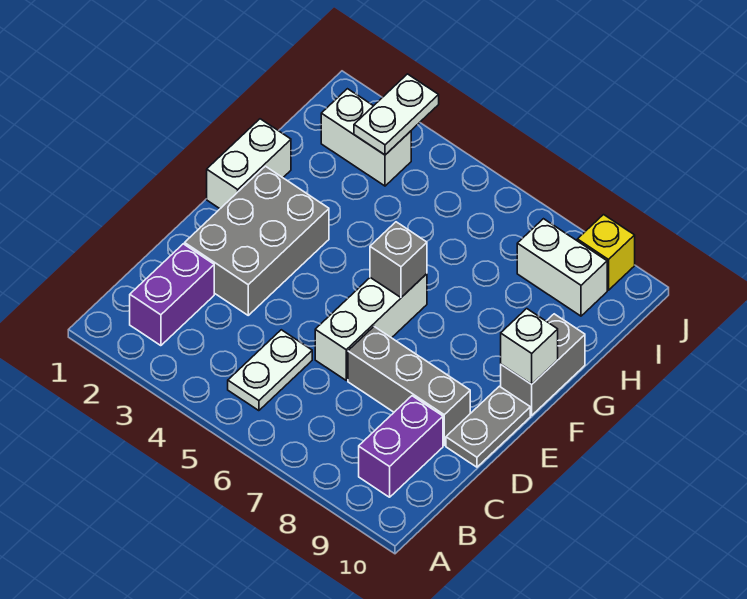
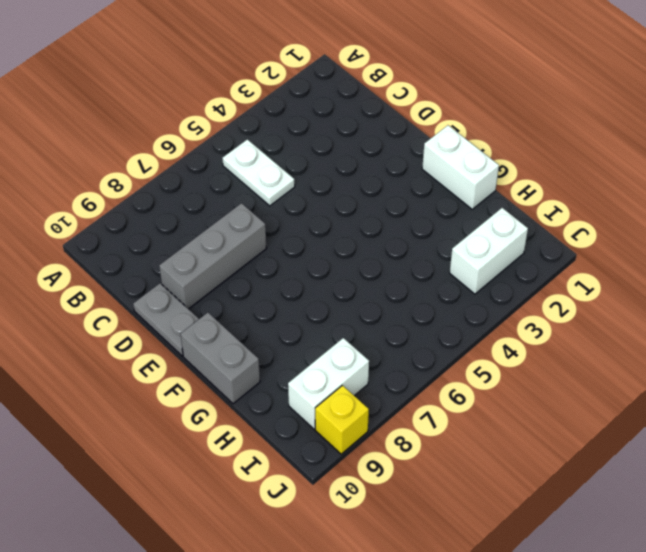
none -> purple brick B2:C2 level 1
none -> purple brick B9:C9 level 1
none -> grey brick D2:F3 level 1

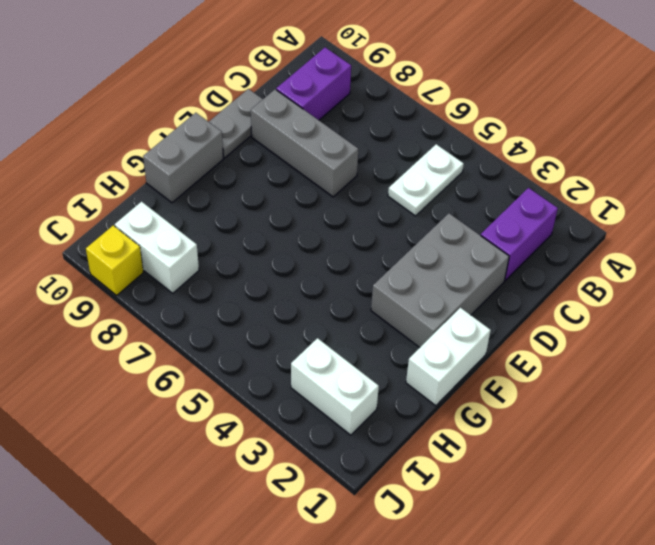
none -> white brick D6:F6 level 1
none -> grey brick F6 level 2
none -> white brick F10 level 2

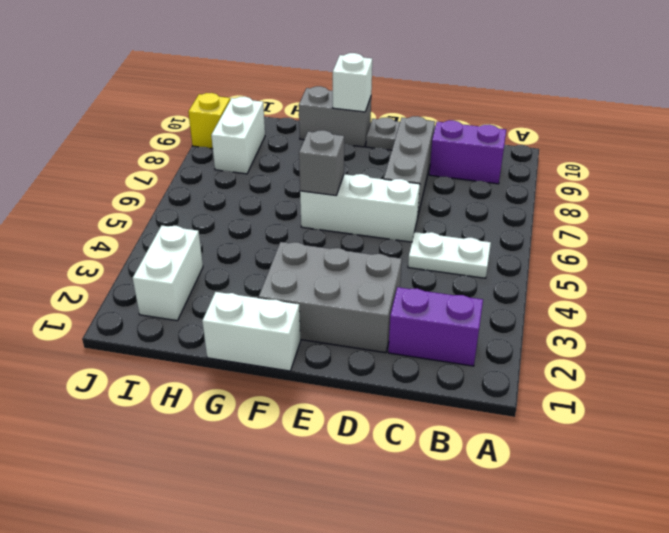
none -> white plate I3:J3 level 2

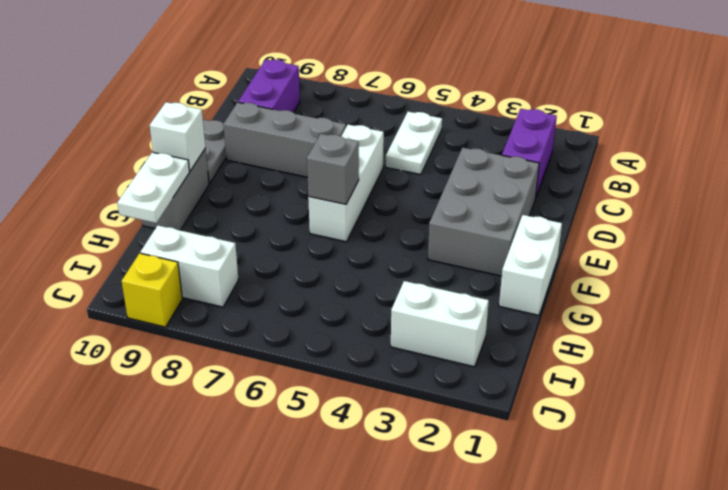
white plate G10:H10 level 2 -> white plate I3:J3 level 2

